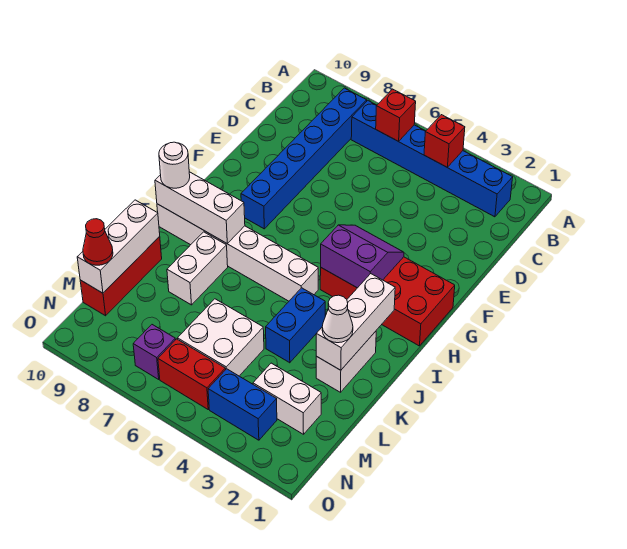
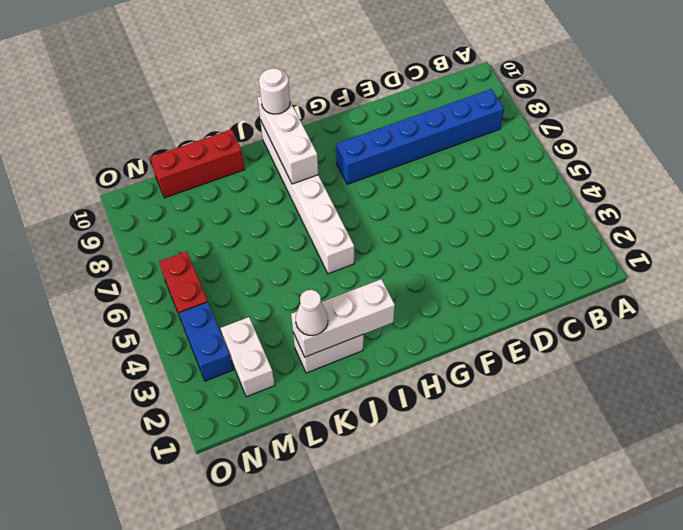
none -> blue brick B2:B7 level 1
none -> red brick G1:H4 level 1
none -> blue brick J4:K4 level 1

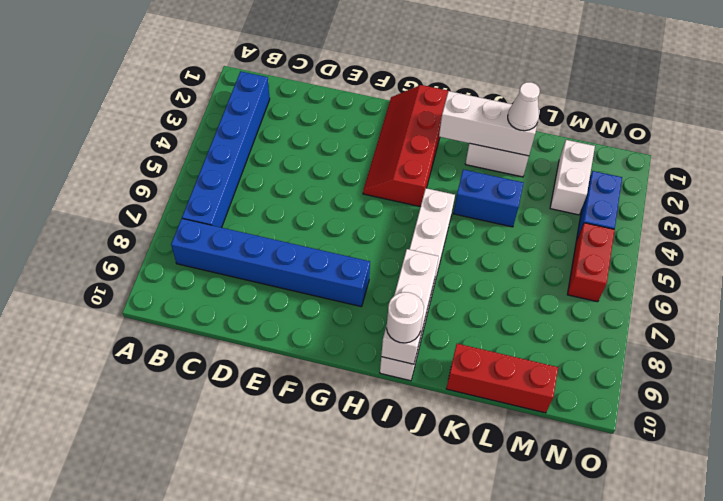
red slope G1:H4 level 1 top H -> red brick G1:H4 level 1
none -> white brick J8:K8 level 1
none -> white brick L5:M6 level 1
none -> purple brick N7 level 1

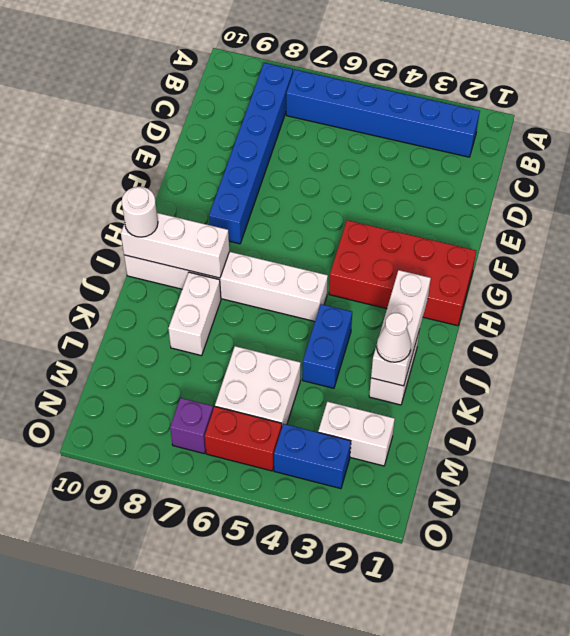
none -> red brick K10:M10 level 1
none -> red brick B4 level 2
none -> red brick B6 level 2

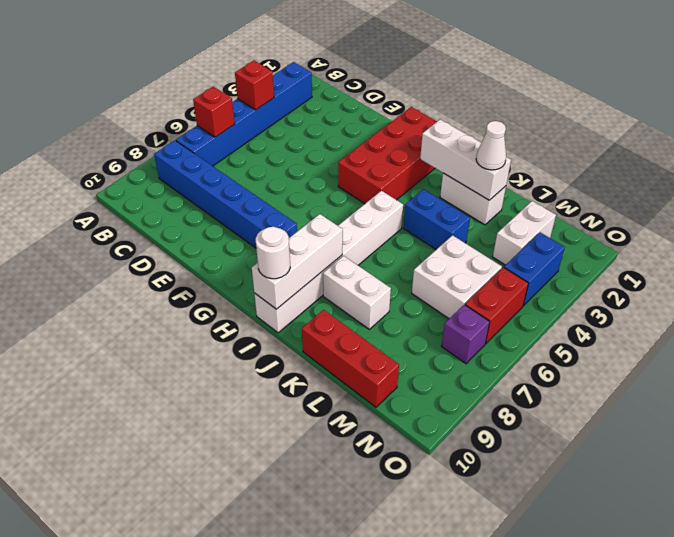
none -> purple slope G3:H4 level 2 top H
none -> white brick K10:M10 level 2
none -> red cone M10 level 3

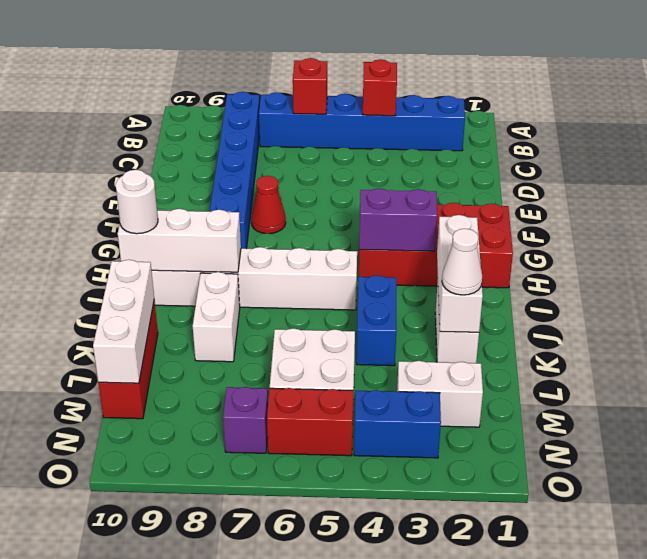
red cone F7 level 1 -> red cone M10 level 3

